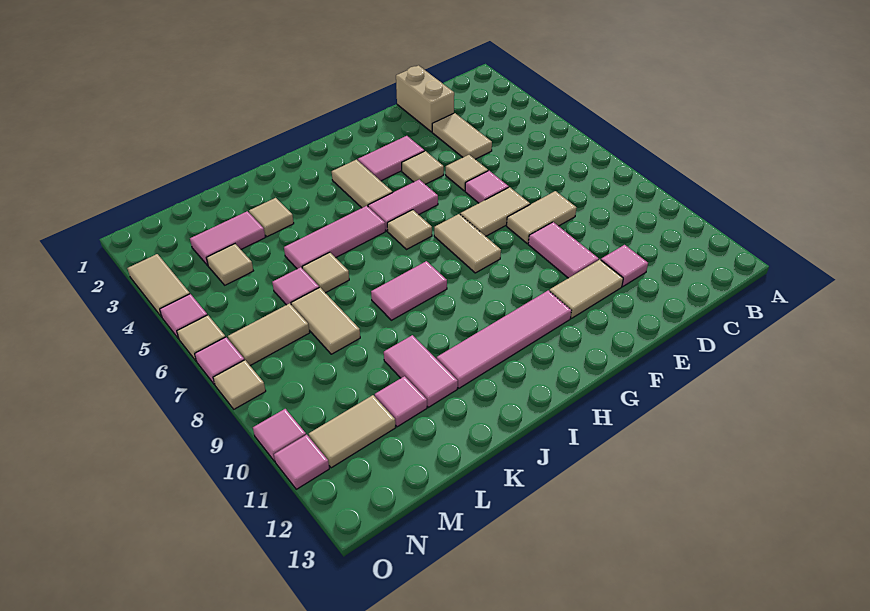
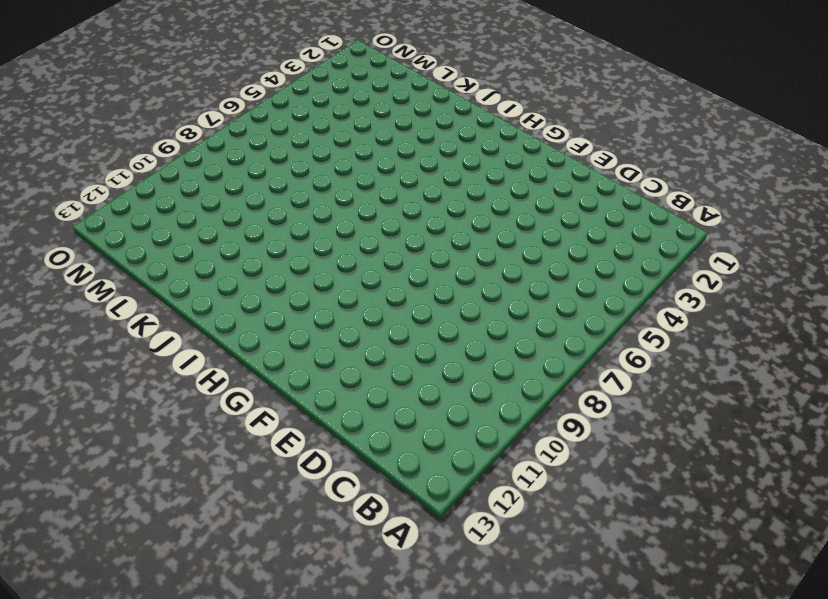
none -> tan brick D1:D2 level 1
none -> tan tile D3:D4 level 1
none -> tan tile D8:E8 level 1
none -> pink tile D11 level 1

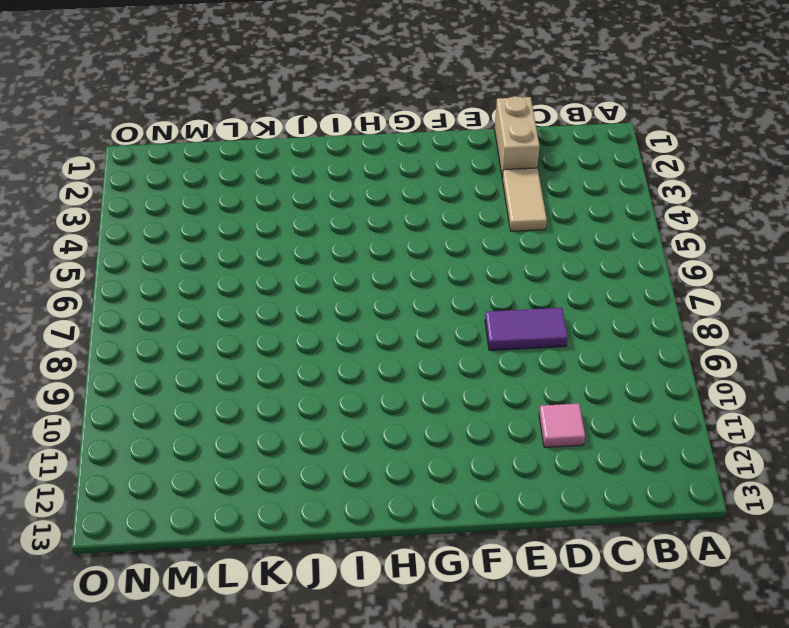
purple tile D8:E8 level 1 -> tan tile D8:E8 level 1
none -> tan tile E5 level 1
none -> pink tile E6 level 1
none -> tan tile E7:F7 level 1
none -> pink tile E9:E10 level 1

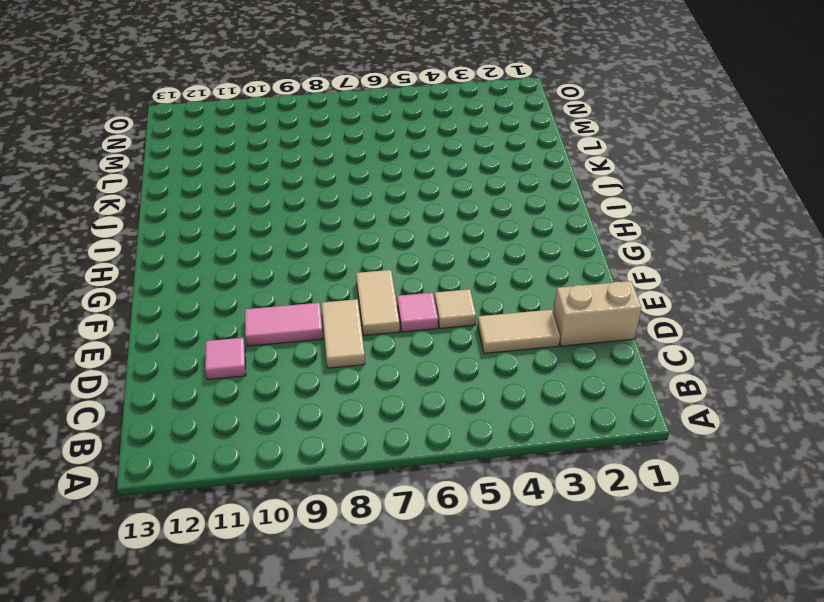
none -> tan tile E11:F11 level 1
none -> pink tile F3:G3 level 1
none -> tan tile F4 level 1
none -> pink tile G5:H5 level 1

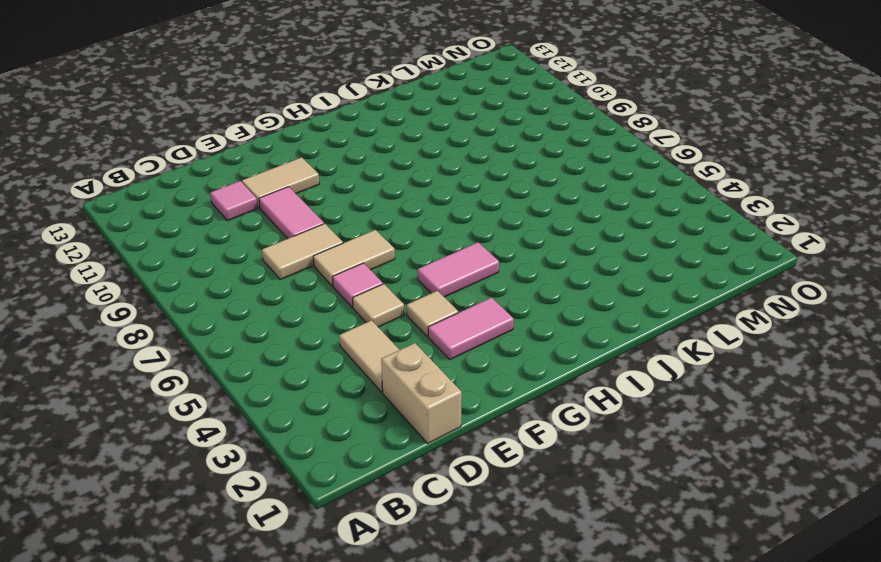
none -> tan tile G7:G8 level 1
none -> pink tile G11:J11 level 1
none -> tan tile H3:H4 level 1
none -> tan tile H6 level 1

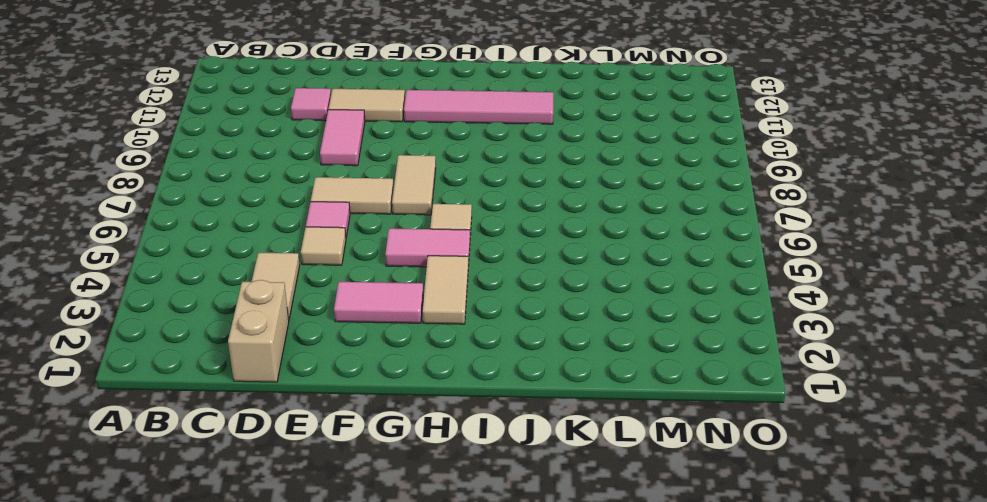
none -> tan tile D8:E8 level 1
none -> tan tile F4 level 1
none -> pink tile I5:K5 level 1
none -> pink tile I8:J8 level 1

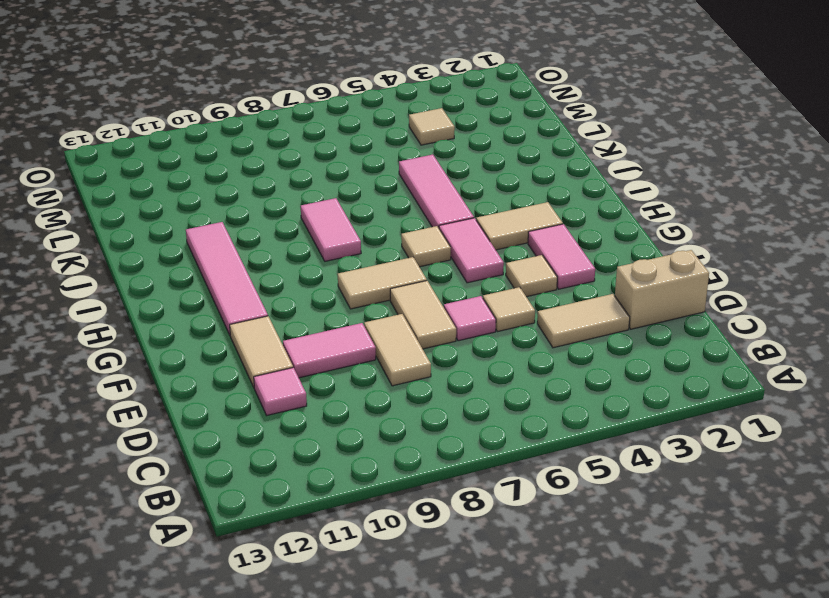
none -> tan tile K3 level 1
none -> tan tile K6 level 1
none -> pink tile K10:K11 level 1
none -> pink tile L3:M3 level 1

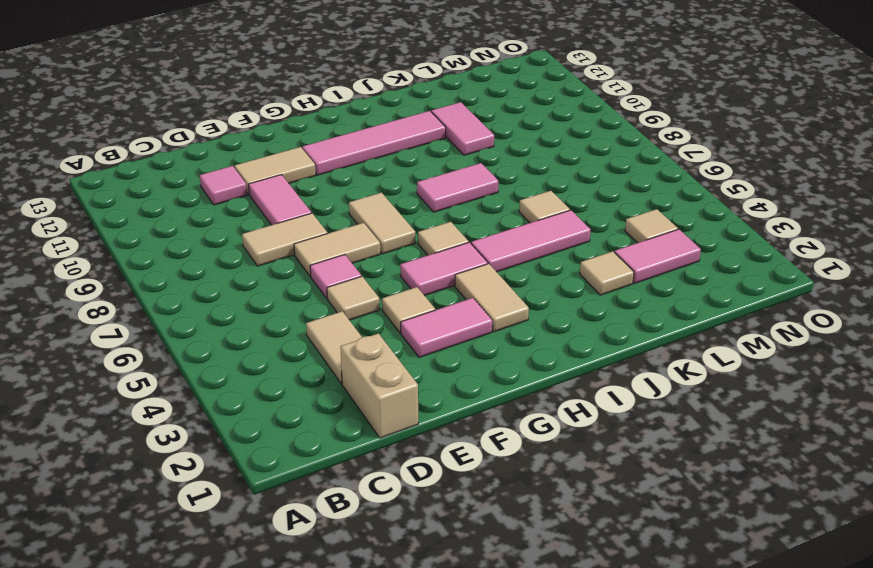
none -> pink tile L6 level 1
none -> tan tile L7:L8 level 1
none -> pink tile L11 level 1
none -> tan tile M7:N7 level 1

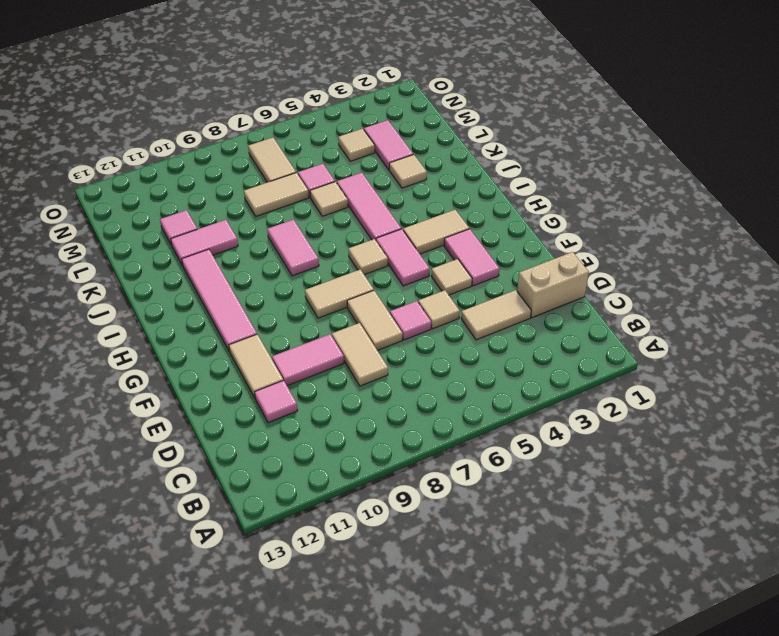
none -> tan tile M11:N11 level 1
none -> tan tile O3:O4 level 1
none -> pink tile O5 level 1
none -> tan tile O6 level 1

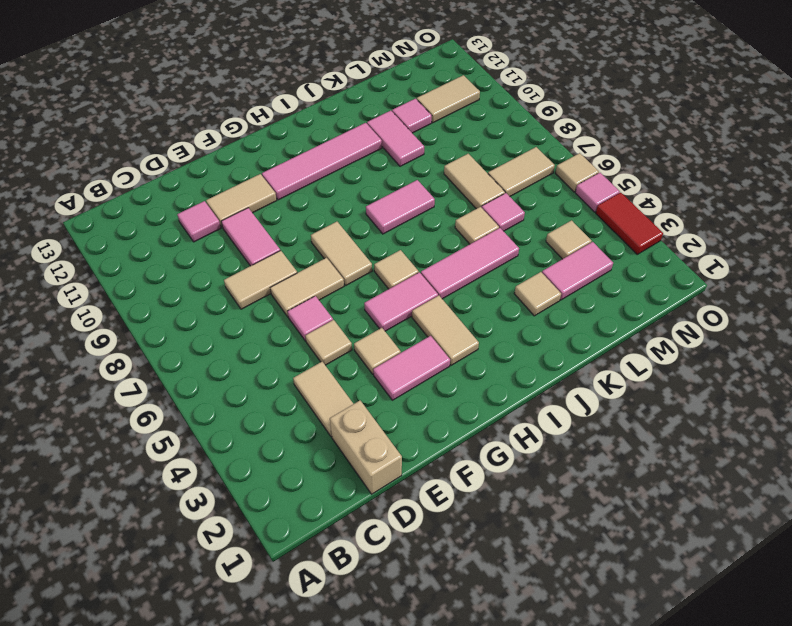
red tile O3:O4 level 1 -> tan tile O3:O4 level 1
none -> pink tile O7 level 1
none -> tan tile O8 level 1
none -> pink tile O10 level 1
none -> pink tile O11 level 1

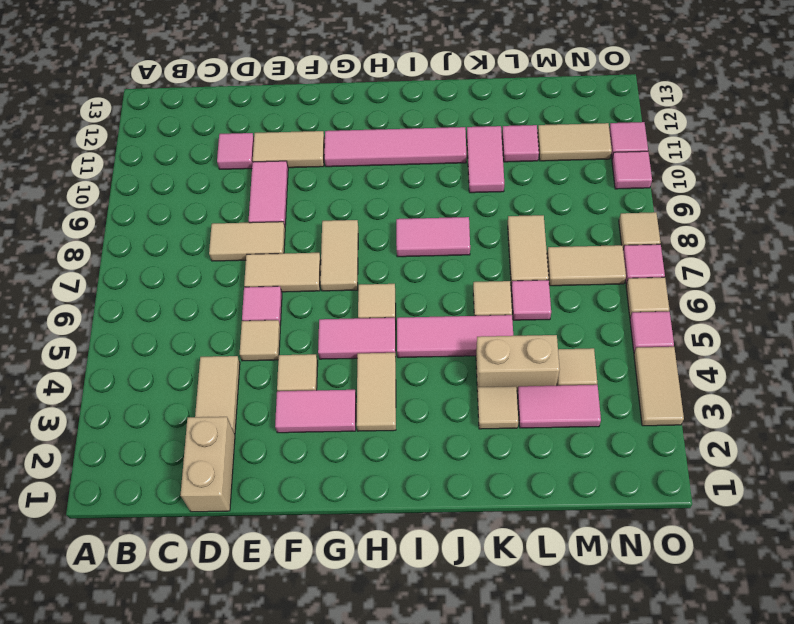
tan brick K4:L4 level 1 -> none

